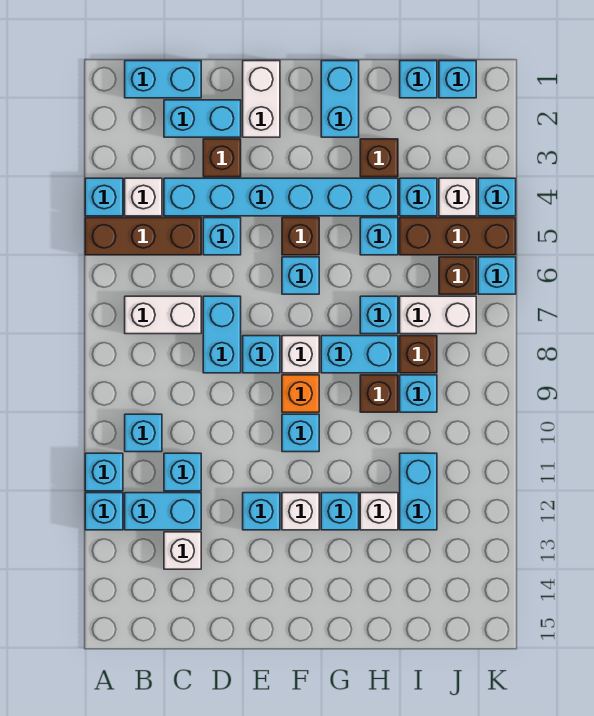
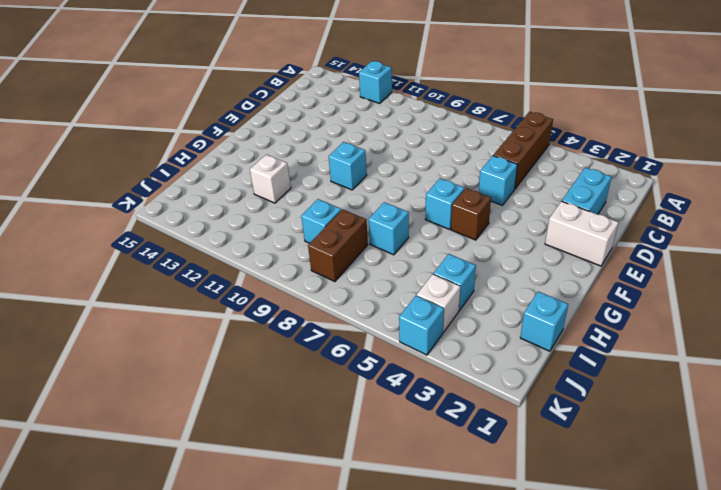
brown brick I8:J8 level 1 -> brown brick I8 level 1
none -> cyan brick A4 level 1
none -> cyan brick A11 level 1
none -> cyan brick B1:C1 level 1
none -> white brick B4 level 1

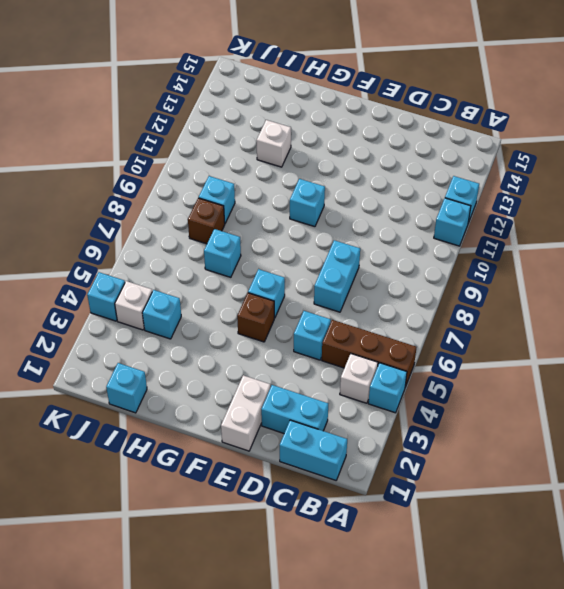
none -> white brick B7:C7 level 1
none -> cyan brick B10 level 1
none -> cyan brick B12:C12 level 1
none -> cyan brick C4:H4 level 1

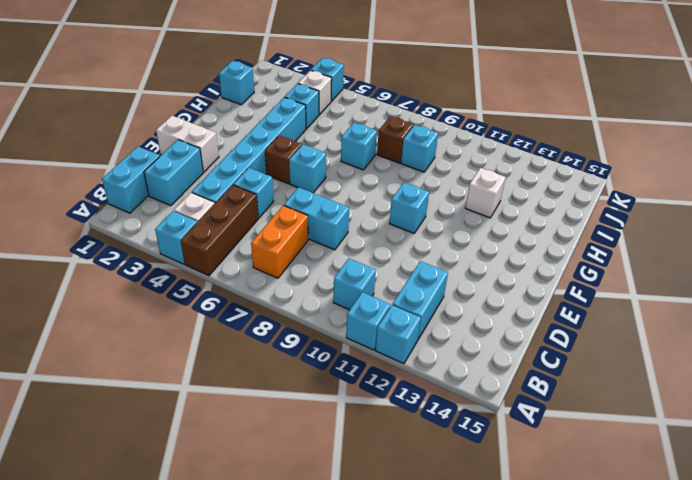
orange brick B7:C7 level 1 -> white brick B7:C7 level 1
none -> cyan brick C11 level 1
none -> white brick C13 level 1
none -> brown brick D3 level 1
none -> cyan brick E8 level 1

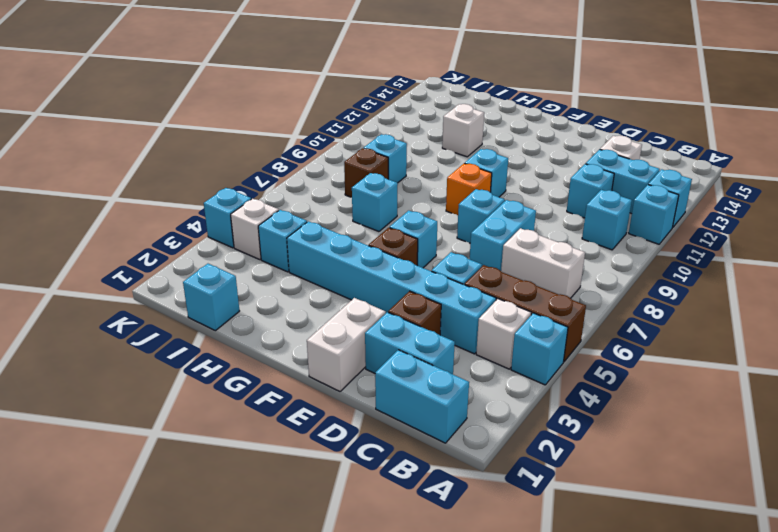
none -> cyan brick E12 level 1
none -> white brick F8 level 1
none -> white brick F12 level 1
none -> cyan brick G1:G2 level 1

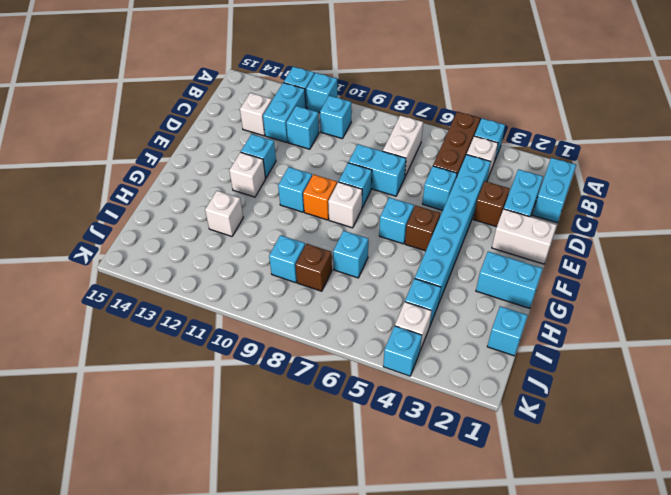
none -> cyan brick G8:H8 level 1
none -> cyan brick G12 level 1
none -> brown brick H3 level 1
none -> cyan brick H5 level 1

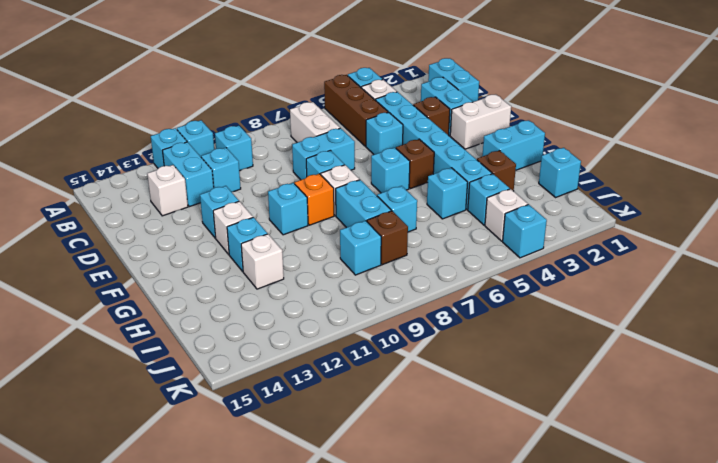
none -> brown brick H9 level 1
none -> brown brick I5:K5 level 1
none -> white brick I7:J7 level 1
none -> cyan brick I11:I12 level 1

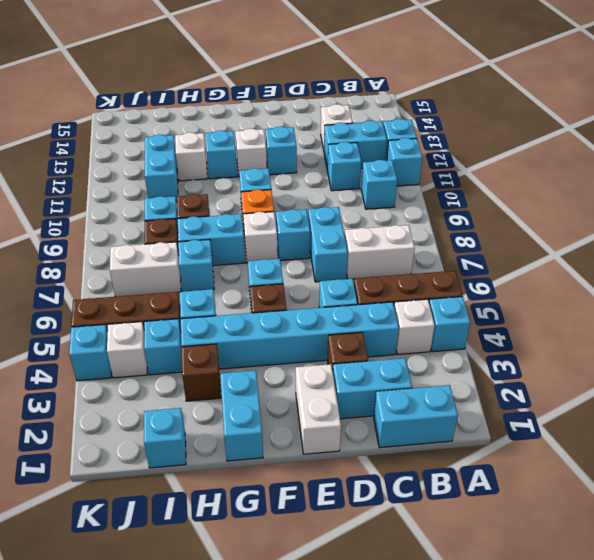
none -> cyan brick J1 level 1
none -> brown brick J6 level 1
none -> cyan brick K6 level 1

